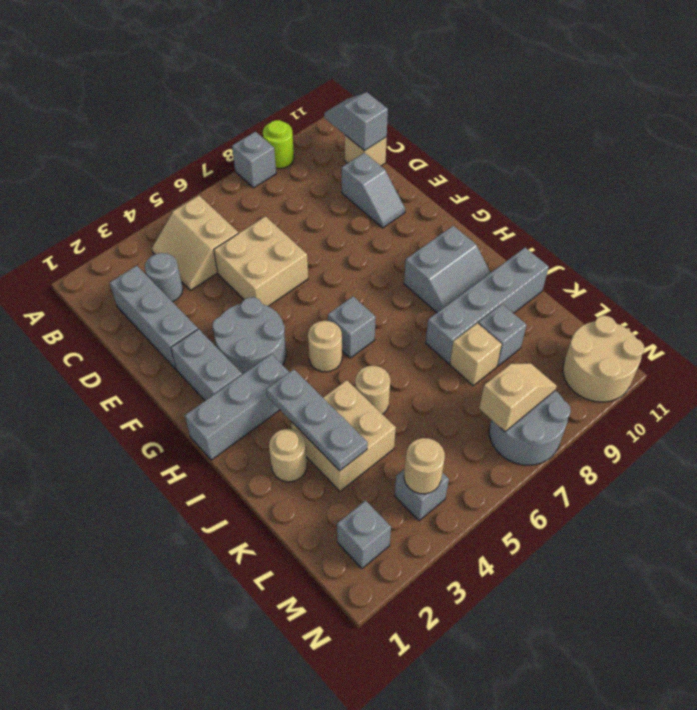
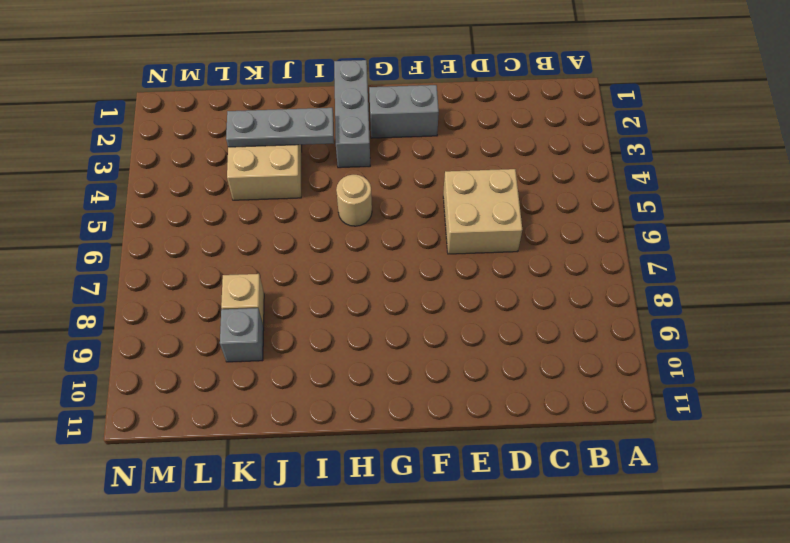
none -> grey brick A8 level 1
none -> lime round brick A9 level 1
none -> tan slope B4:C5 level 1 top 5

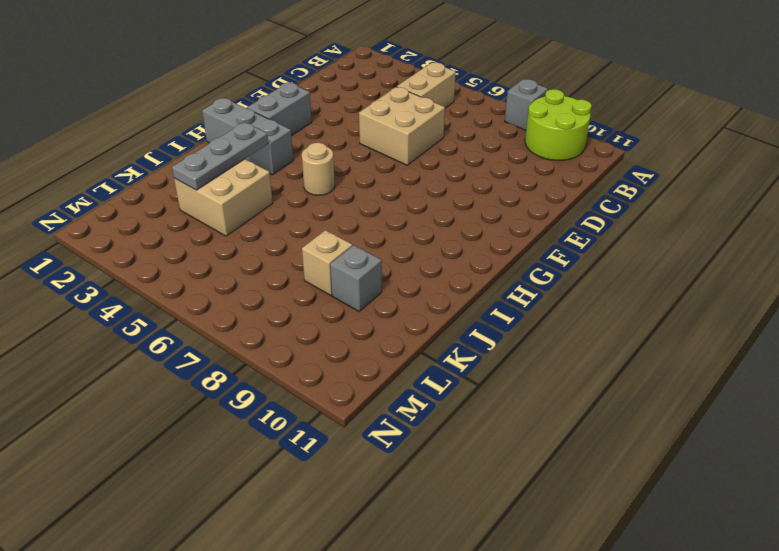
lime round brick A9:B10 level 1 -> lime round brick A9 level 1
none -> grey brick C2:E2 level 1
none -> grey round brick C3 level 1
none -> tan brick C11 level 1

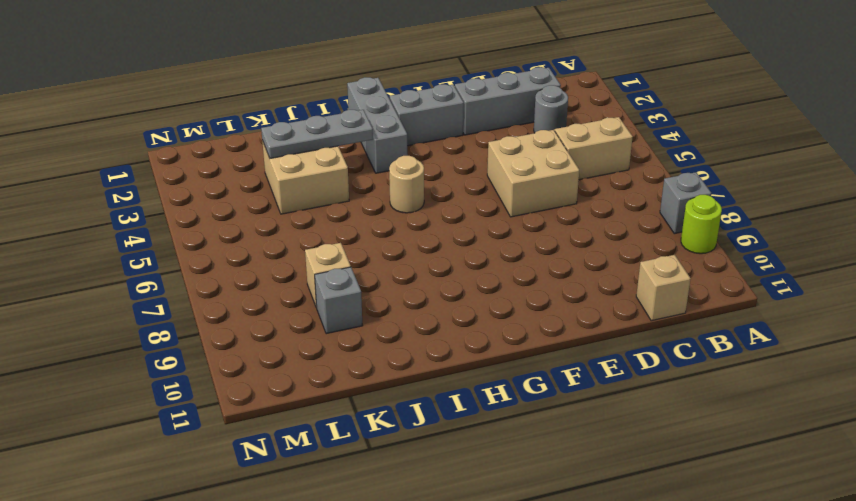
none -> grey slope D10:E10 level 1 top D
none -> grey round brick F3:G4 level 1
none -> grey brick H6 level 1

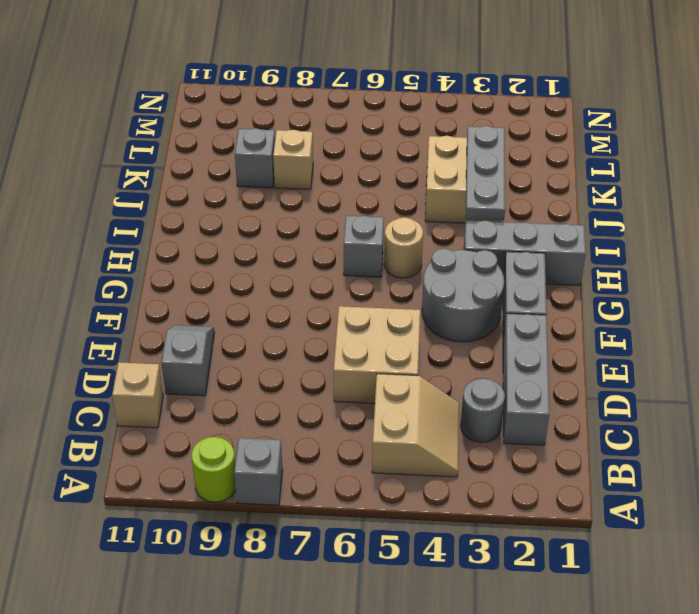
none -> grey slope H9:I10 level 1 top H
none -> tan round brick J2 level 1
none -> tan round brick J5 level 1

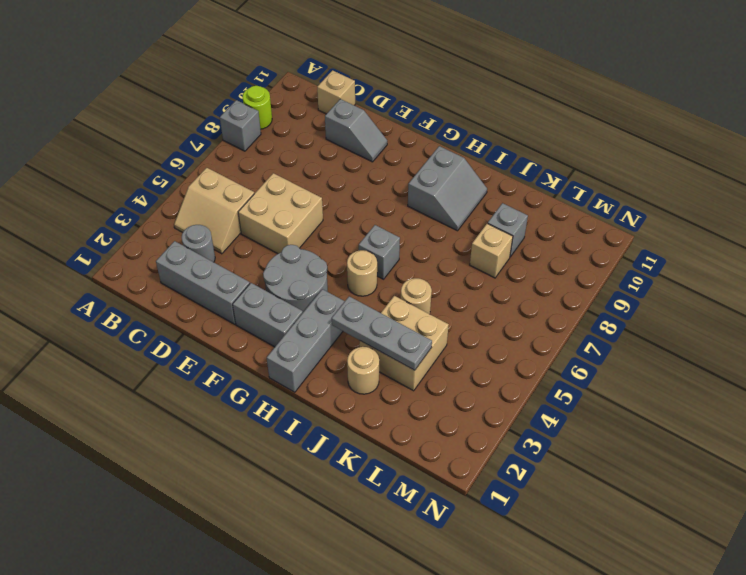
none -> grey brick J8:J11 level 1
none -> grey brick M2 level 1
none -> grey brick M4 level 1

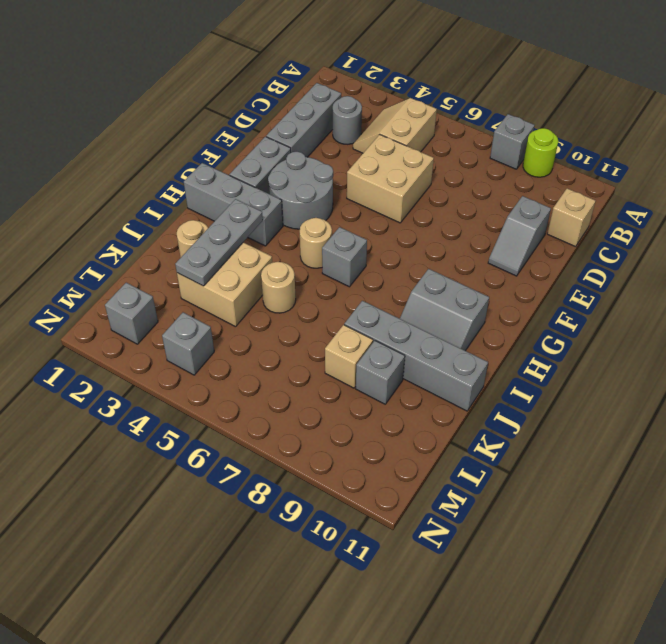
none -> grey round brick M7:N8 level 1
none -> tan round brick M10:N11 level 1
none -> grey slope B11:C11 level 2 top C

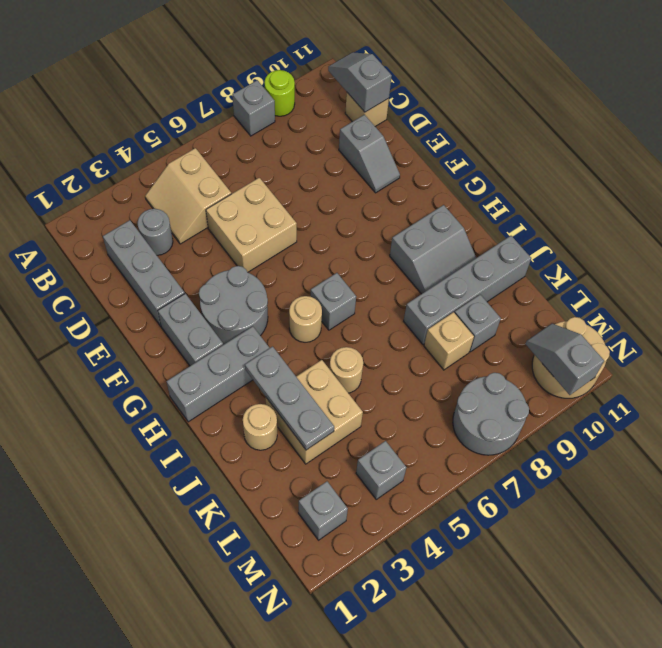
grey slope M10:N10 level 2 top N -> none
none -> tan round brick M4 level 2
none -> tan slope M7:M8 level 2 top 7

